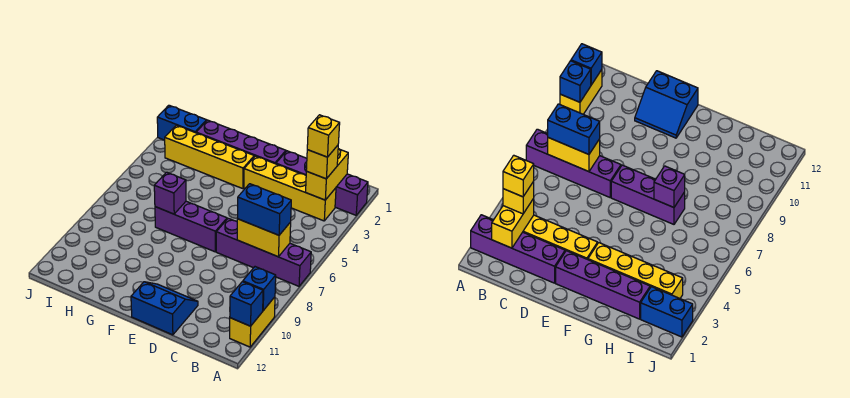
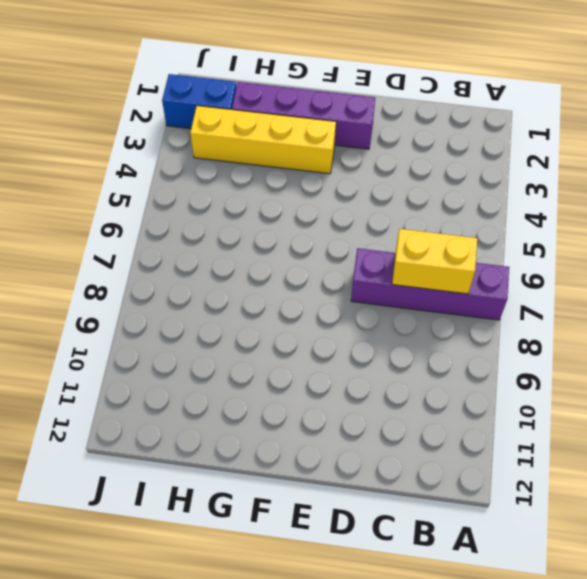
none -> purple brick A2:D2 level 1
none -> yellow brick A10:A11 level 1
none -> yellow brick B3:E3 level 1

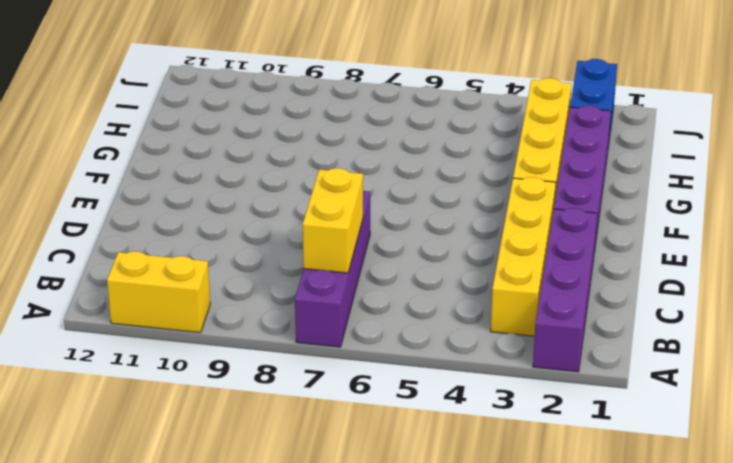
none -> blue slope D11:E12 level 1 top 12
none -> purple brick E7:G7 level 1
none -> blue brick A10 level 2

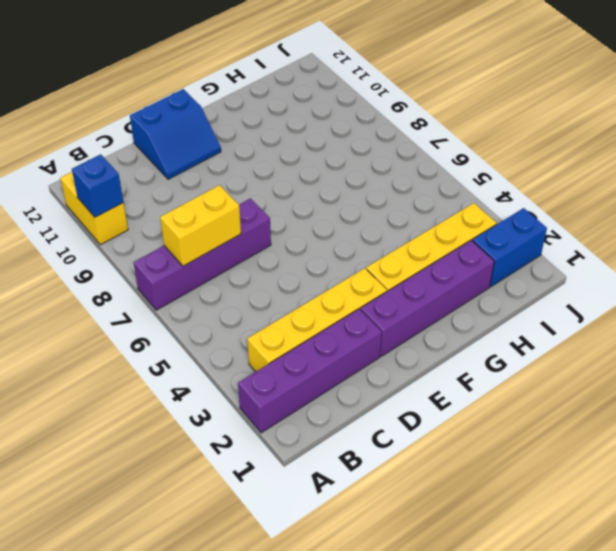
none -> purple brick E7:G7 level 1
none -> blue brick A11 level 2
none -> yellow brick B2:B3 level 2

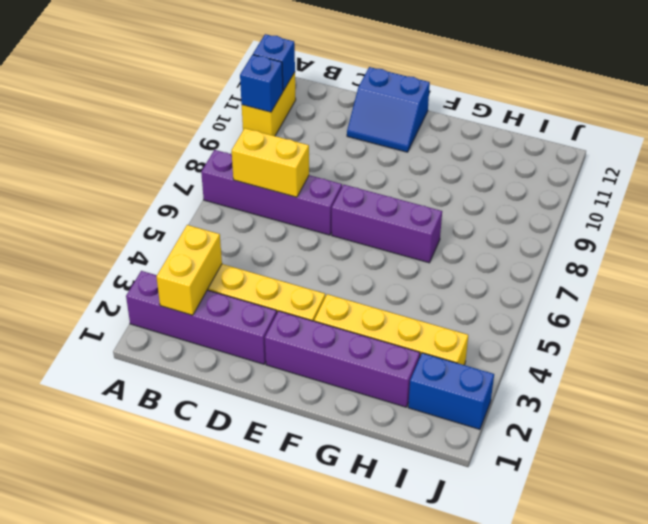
none -> purple brick G7 level 2
none -> yellow brick B3 level 3
none -> blue brick B7:C7 level 3

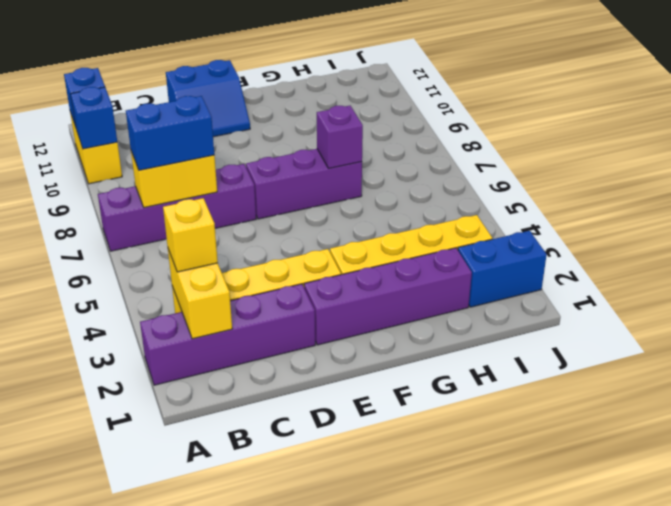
none -> yellow brick B3 level 4

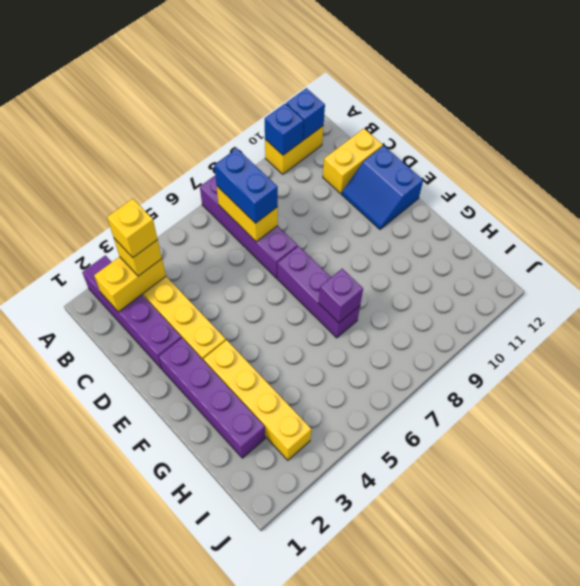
yellow brick C11:C12 level 1 -> none
none -> blue brick I2:J2 level 1

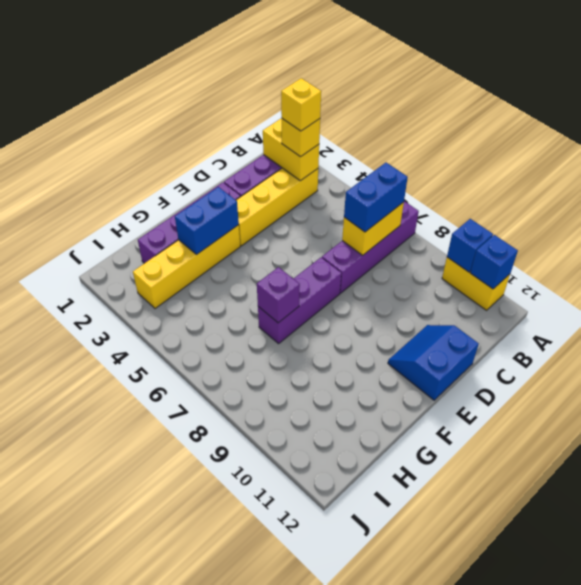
blue brick F3:G3 level 2 -> blue brick I2:J2 level 1

